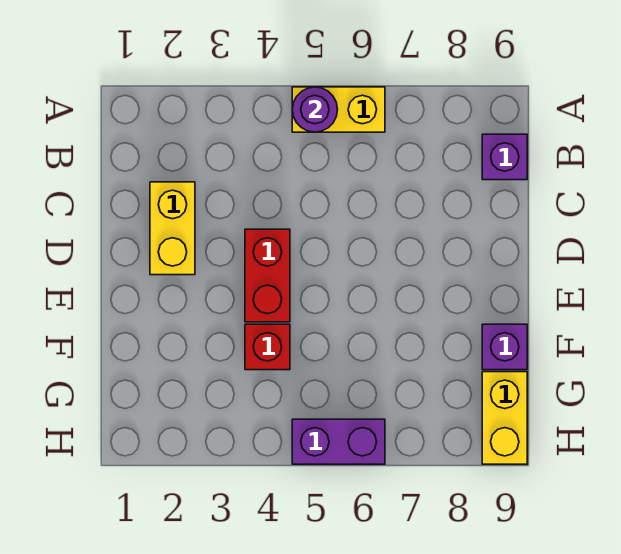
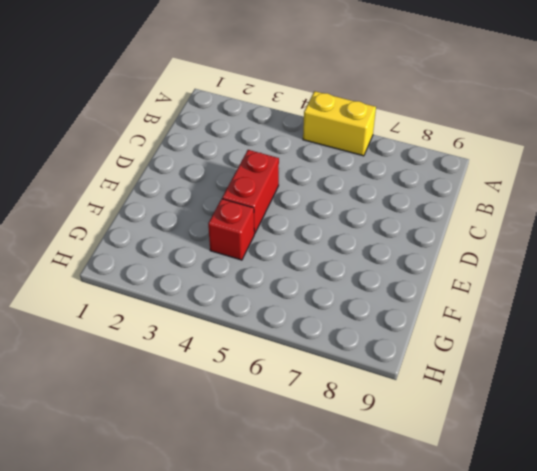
none -> purple brick B9 level 1
none -> yellow brick C2:D2 level 1

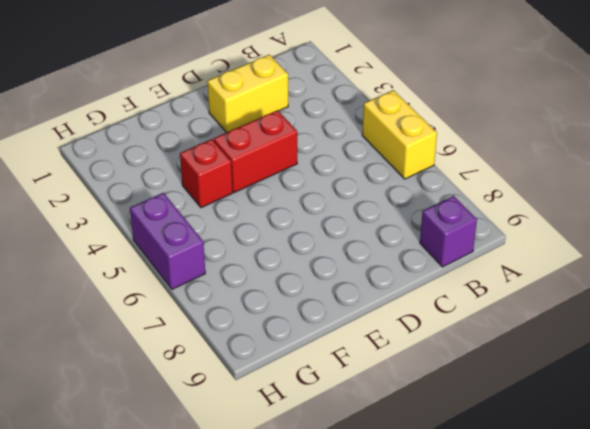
none -> purple brick F9 level 1
none -> yellow brick G9:H9 level 1

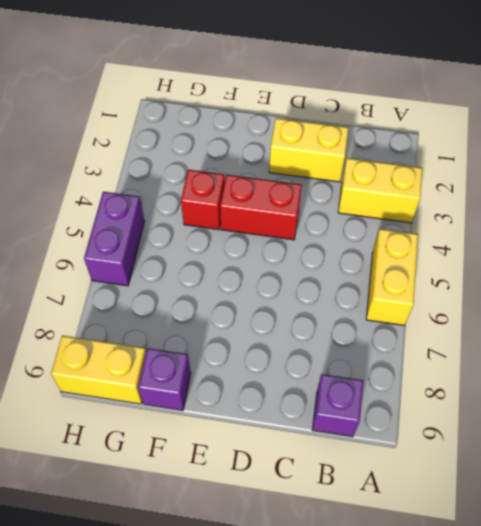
yellow brick A3:B3 level 1 -> none
none -> purple round brick A5 level 2

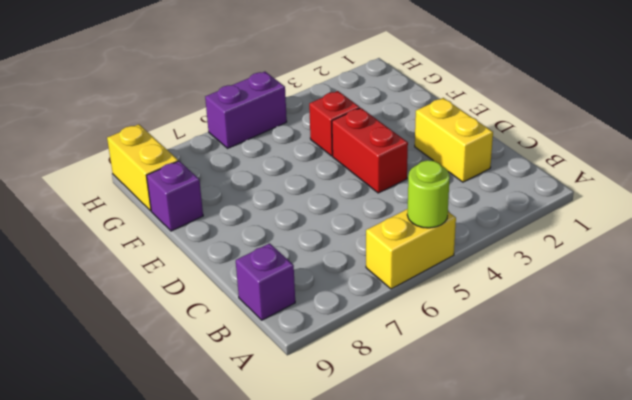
lime round brick A5 level 2 -> purple round brick A5 level 2

